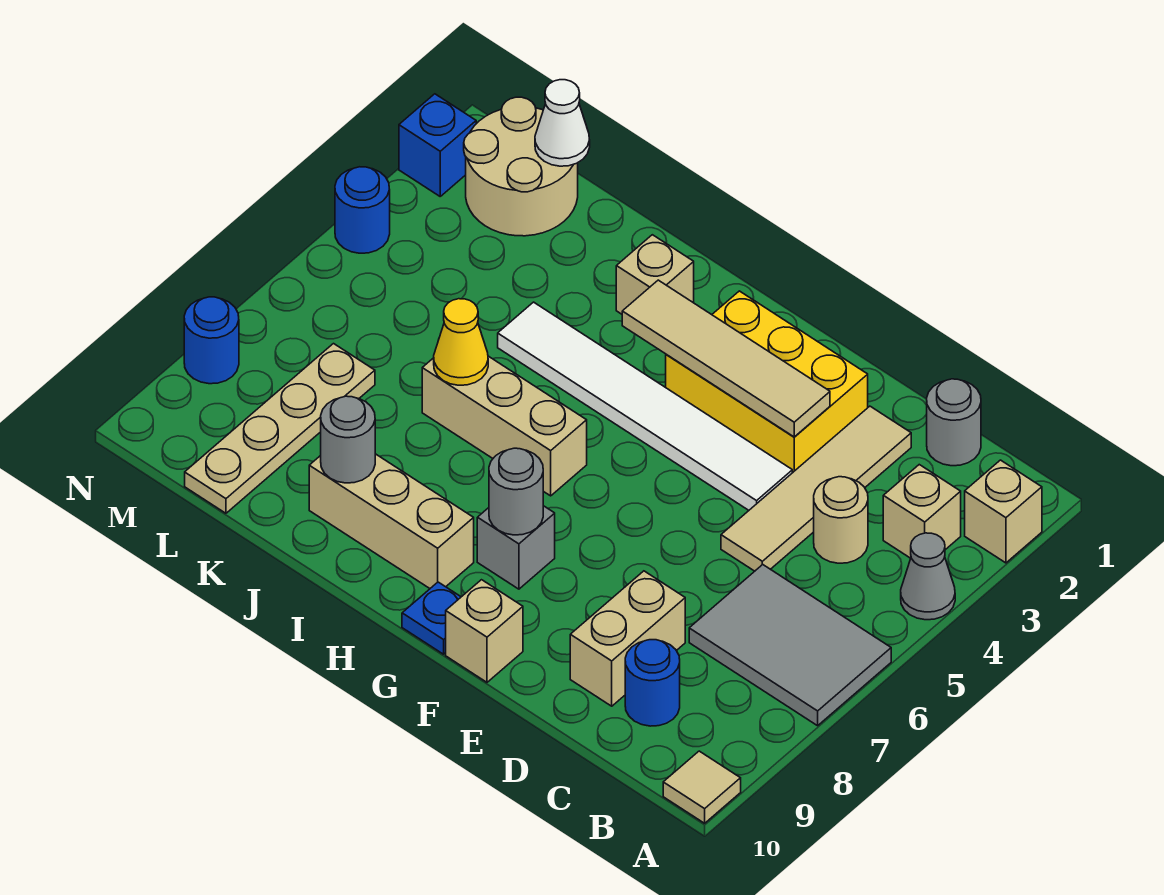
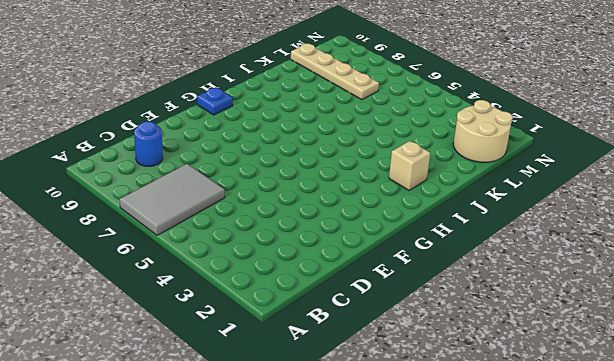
none -> tan brick A2 level 1
none -> grey cone A4 level 1
none -> tan tile A10 level 1

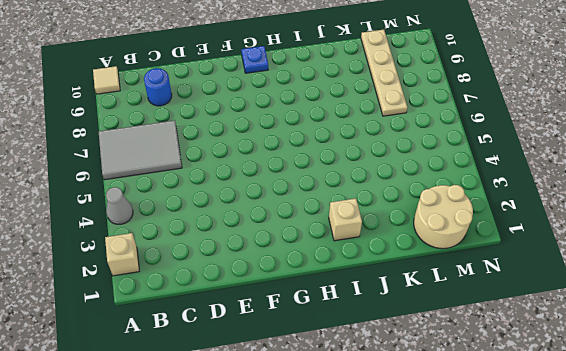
none -> tan brick B3 level 1
none -> grey round brick C1 level 1
none -> tan round brick C4 level 1

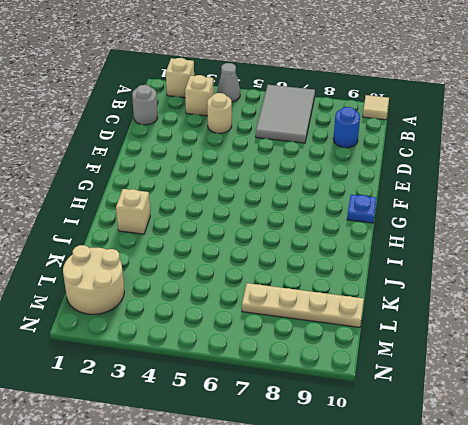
none -> tan tile D2:D5 level 1
none -> tan brick D8:D9 level 1
none -> yellow brick E2:G3 level 1

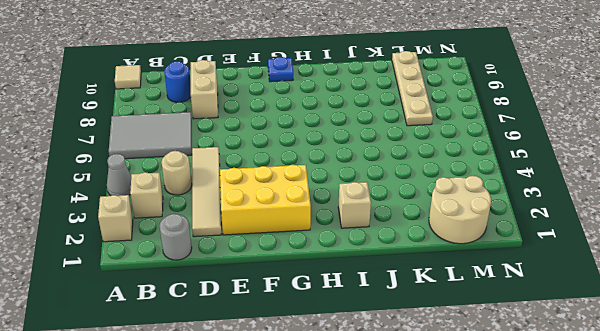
none -> white tile E4:J4 level 1
none -> tan brick F10 level 1
none -> grey brick G8 level 1

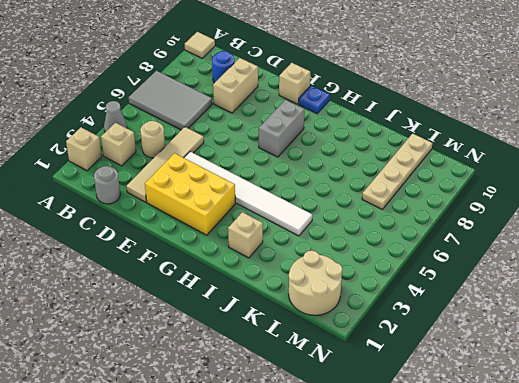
grey brick G7:G8 level 1 -> grey brick G8 level 1
none -> tan brick H6:J6 level 1
none -> tan brick H9:J9 level 1
none -> blue brick N2 level 1

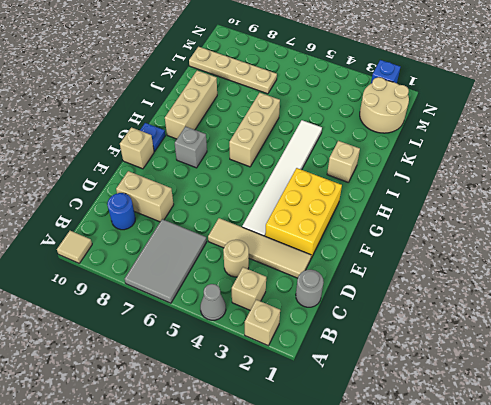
none -> blue round brick N4 level 1
none -> blue round brick N8 level 1
none -> tan tile E3:H3 level 2

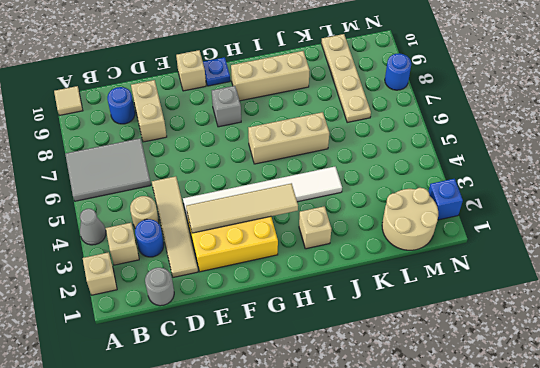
blue round brick C3 level 1 -> blue round brick N4 level 1
none -> grey round brick G8 level 2
none -> yellow cone J6 level 2
none -> grey round brick J9 level 2

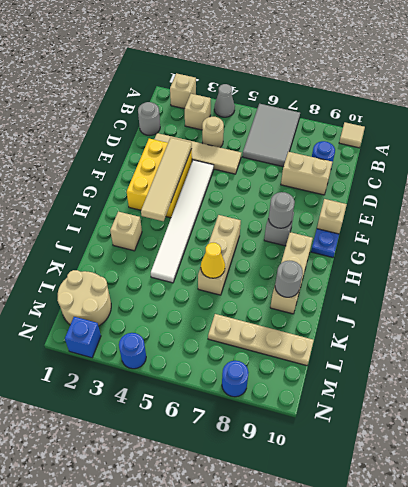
none -> white cone L1 level 2

